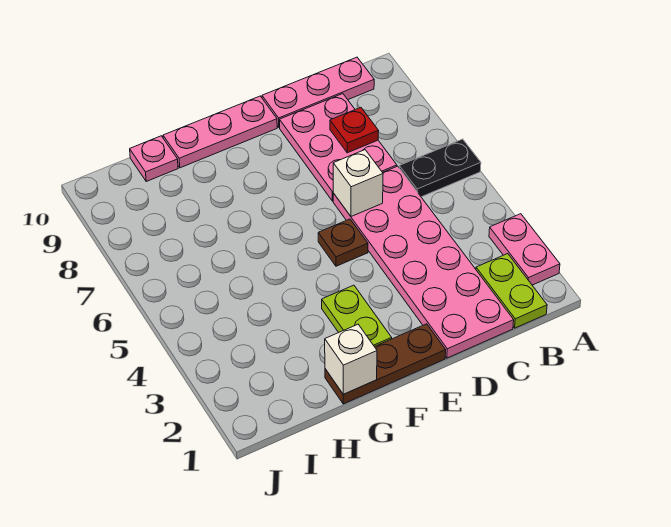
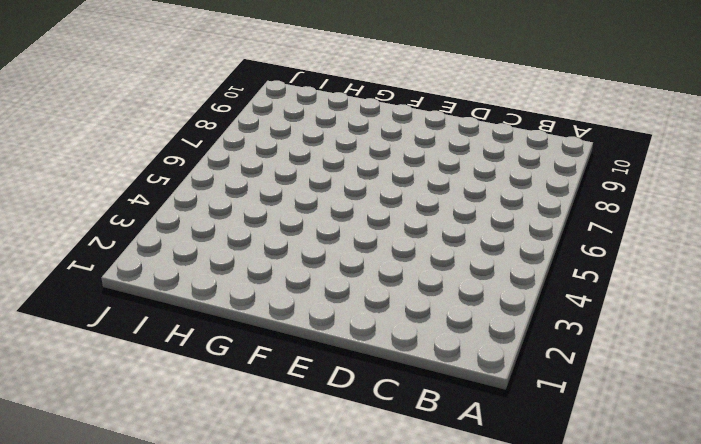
none -> pink plate A2:A3 level 1
none -> black plate A6:B6 level 1
none -> lime plate B1:B2 level 1

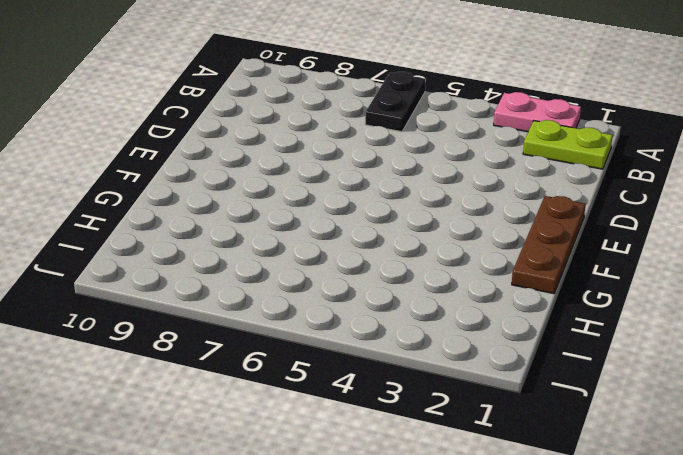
none -> pink plate B10:D10 level 1
none -> pink plate C1:D6 level 1
none -> pink plate C7:D9 level 1

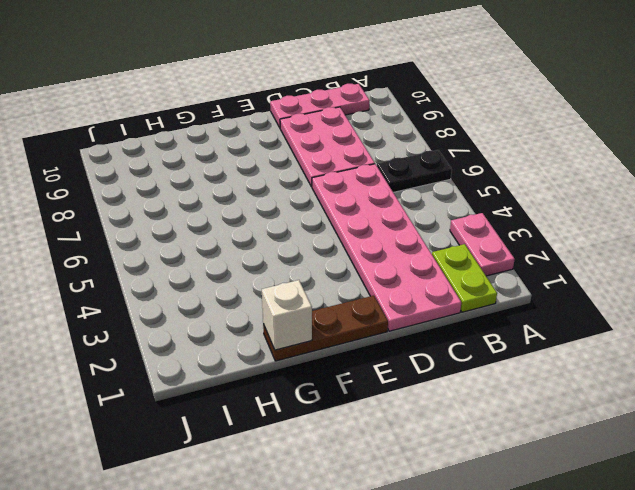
none -> brown plate E5 level 1
none -> pink plate E10:G10 level 1
none -> lime plate F2:F3 level 1

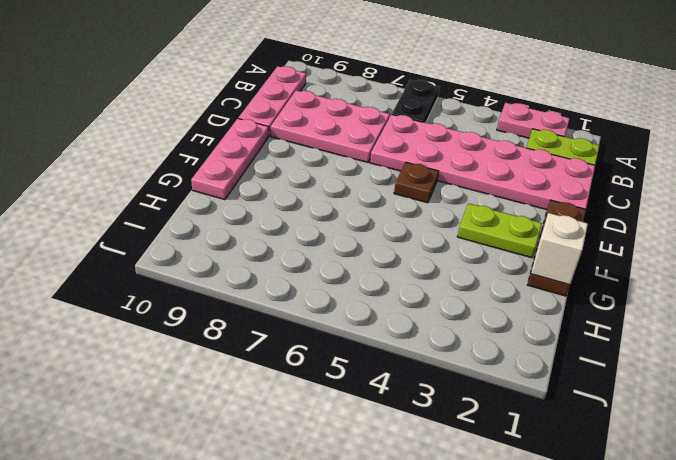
none -> pink plate H10 level 1
none -> red plate C8 level 2
none -> white brick D6 level 2

